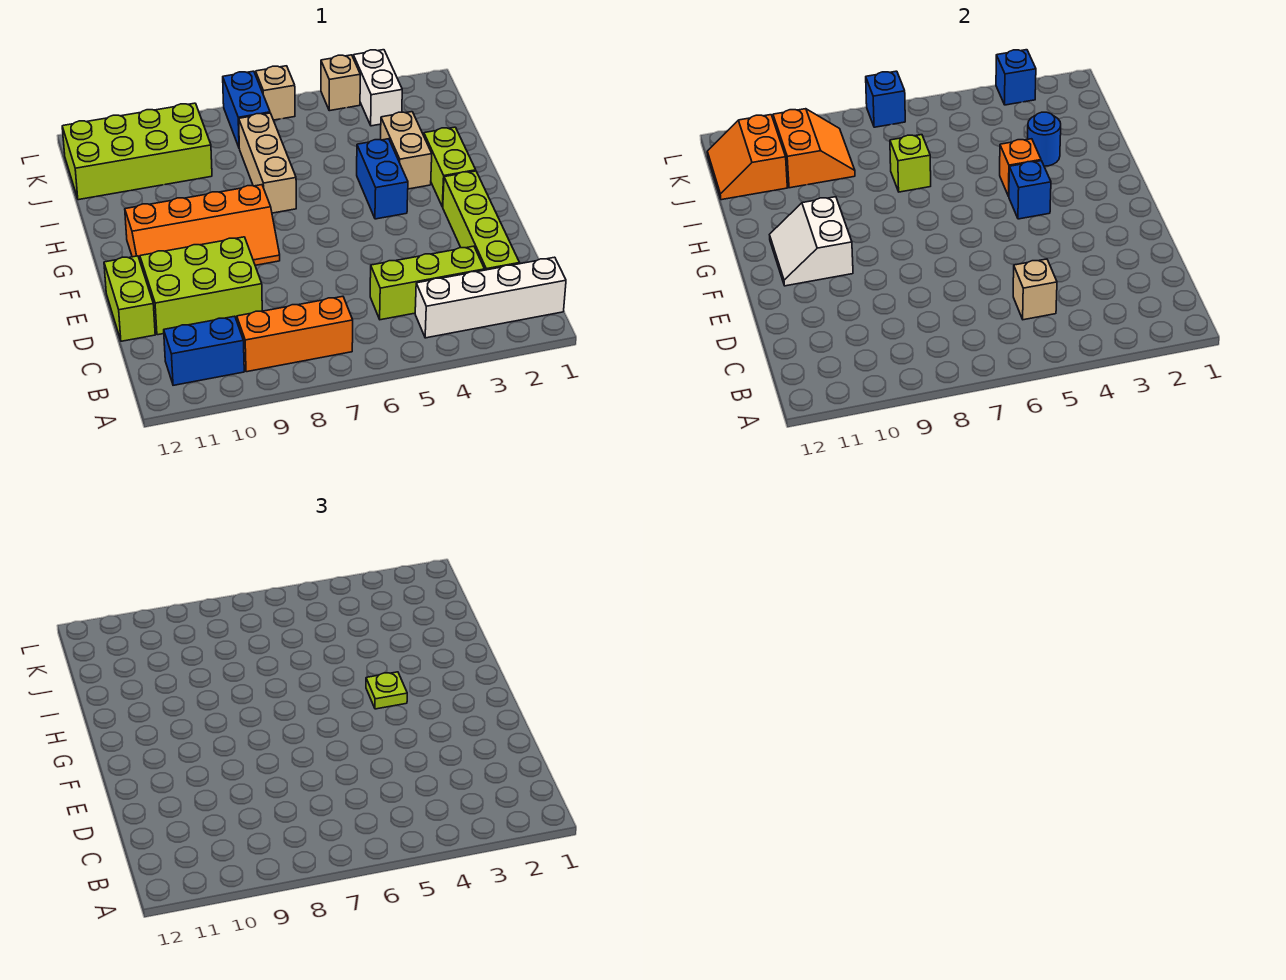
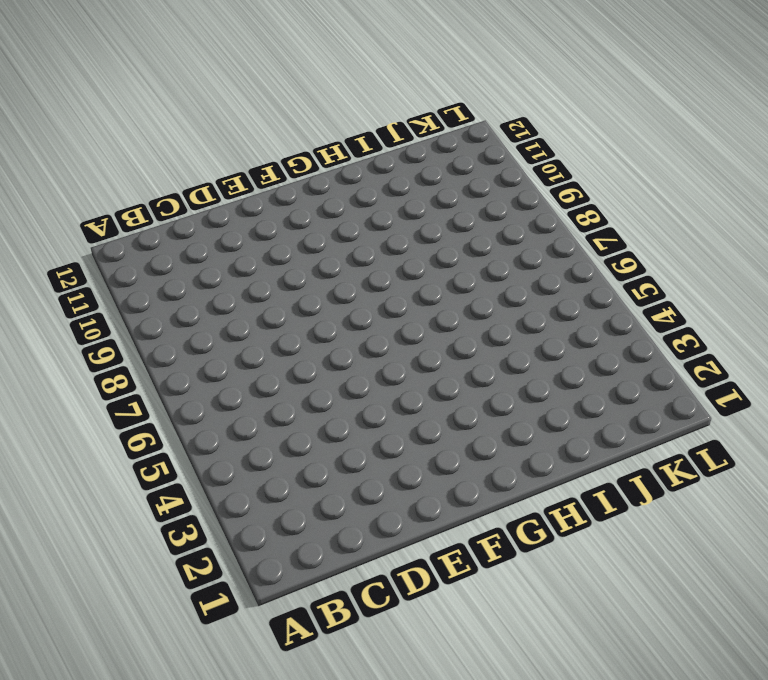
none -> white brick B1:B4 level 1
none -> orange brick B7:B9 level 1
none -> blue brick B10:B11 level 1

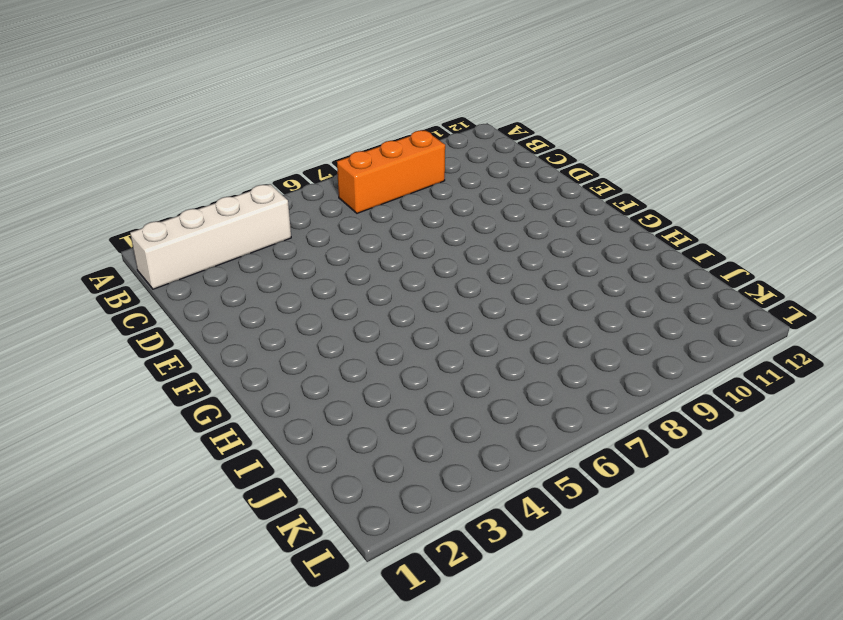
none -> blue brick B10:B11 level 1
none -> lime brick C2:F2 level 1
none -> lime brick C3:C5 level 1

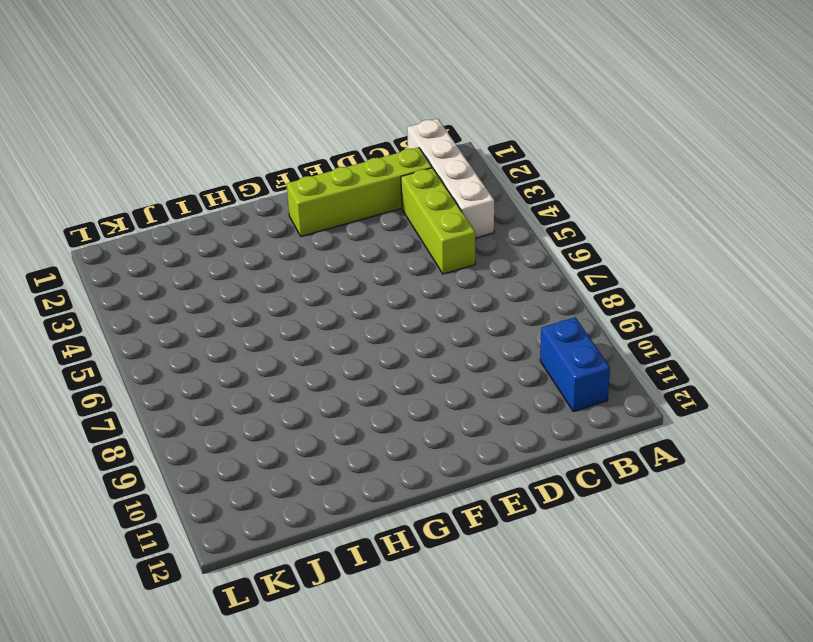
none -> orange brick B7:B9 level 1
none -> lime brick D9:E11 level 1
none -> lime brick D12:E12 level 1

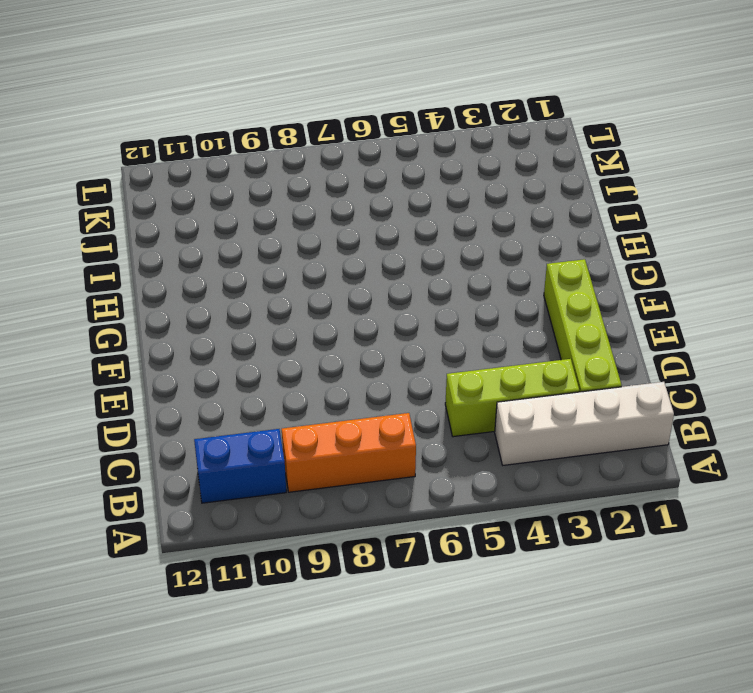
none -> lime brick D9:E11 level 1
none -> lime brick D12:E12 level 1
none -> orange slope F8:G11 level 1 top G

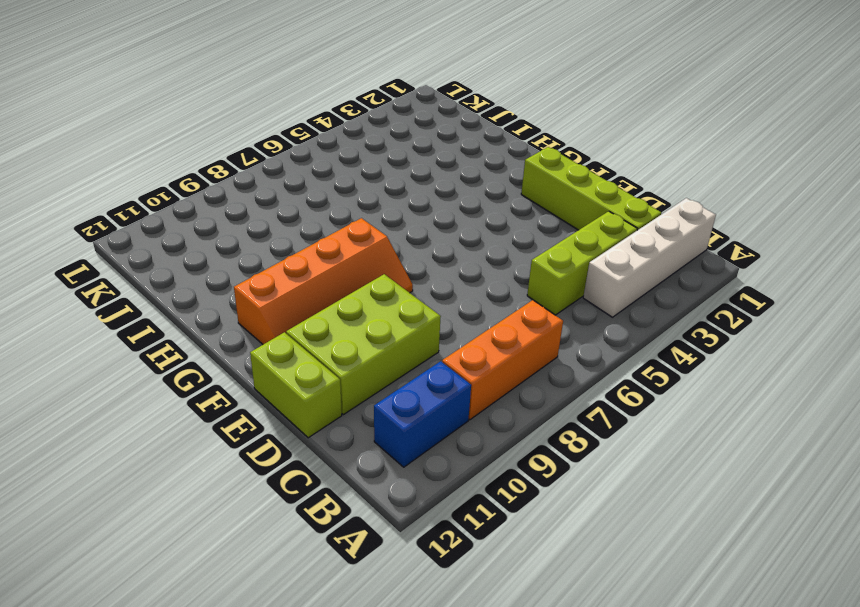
none -> lime brick G2:H2 level 1
none -> blue brick G4:H4 level 1
none -> tan brick H3:I3 level 1

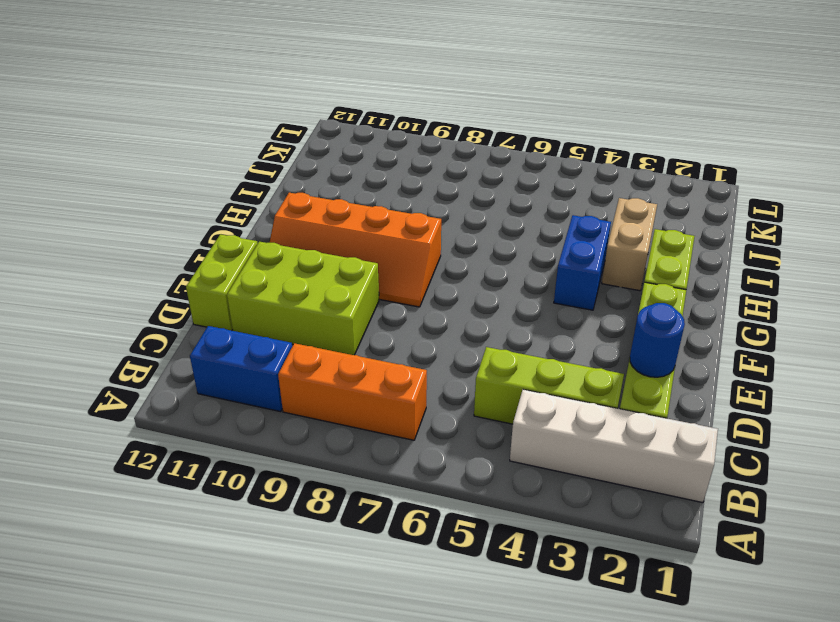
blue round brick D2 level 2 -> blue round brick I3 level 2
none -> tan brick H7:J7 level 1
none -> lime brick J9:K12 level 1
none -> white brick K3:L3 level 1

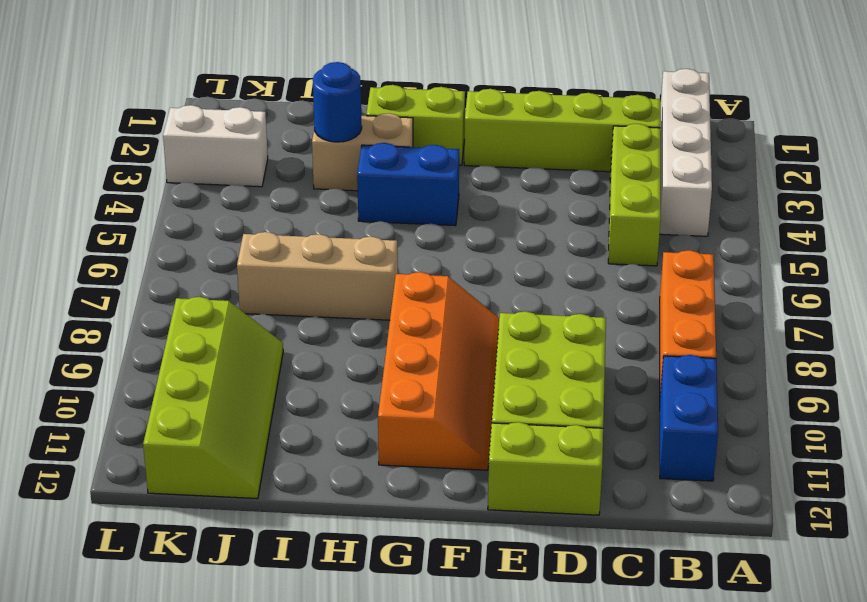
lime slope J9:K12 level 1 top K -> lime brick J9:K12 level 1
none -> blue brick K7:L7 level 1
none -> tan brick L4 level 1
none -> tan brick L6 level 1

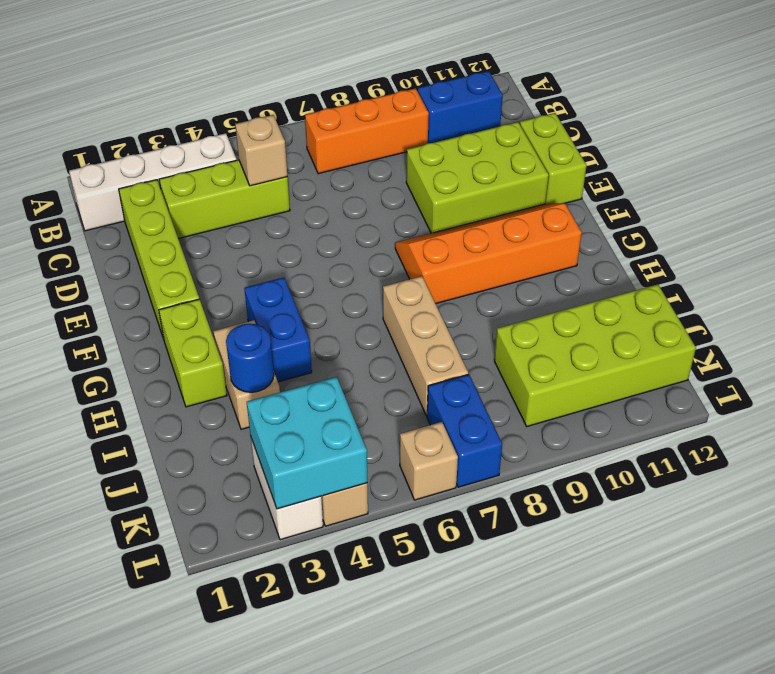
cyan brick K3:L4 level 2 -> blue brick L3 level 2
none -> white slope F10:G11 level 2 top 10
none -> blue brick G4 level 2
none -> orange brick H4 level 2

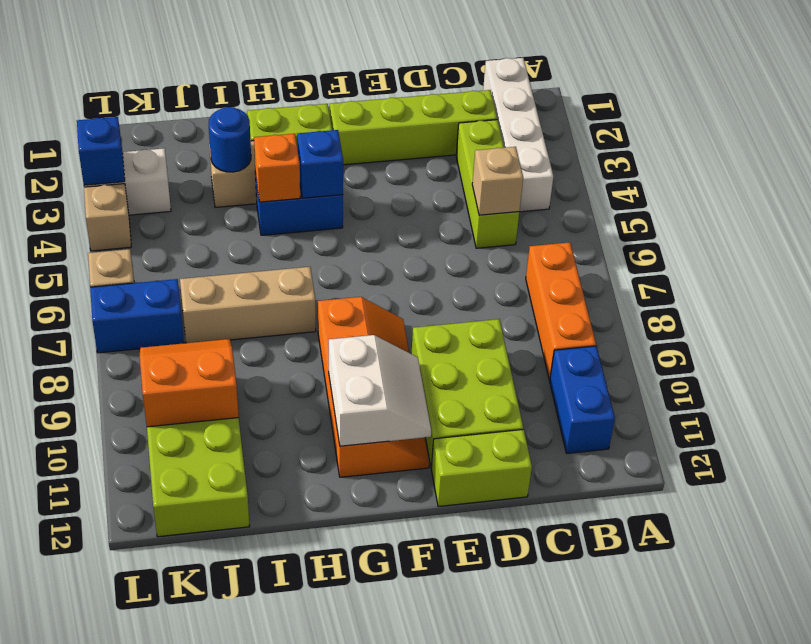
white slope F10:G11 level 2 top G -> white slope F10:G11 level 2 top 10
none -> lime brick I7 level 2
none -> orange slope J11:K12 level 2 top 11
none -> blue brick L7 level 2

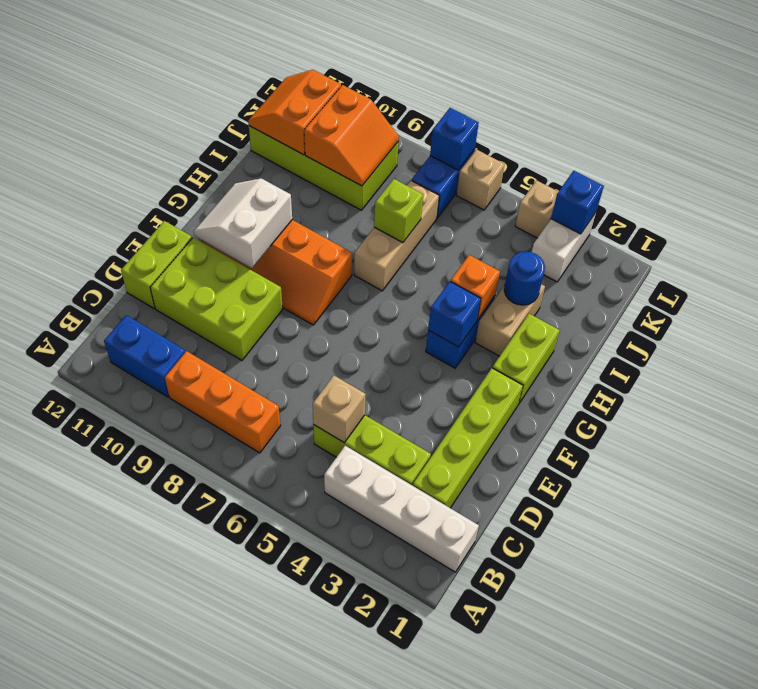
none -> lime plate G4 level 3

